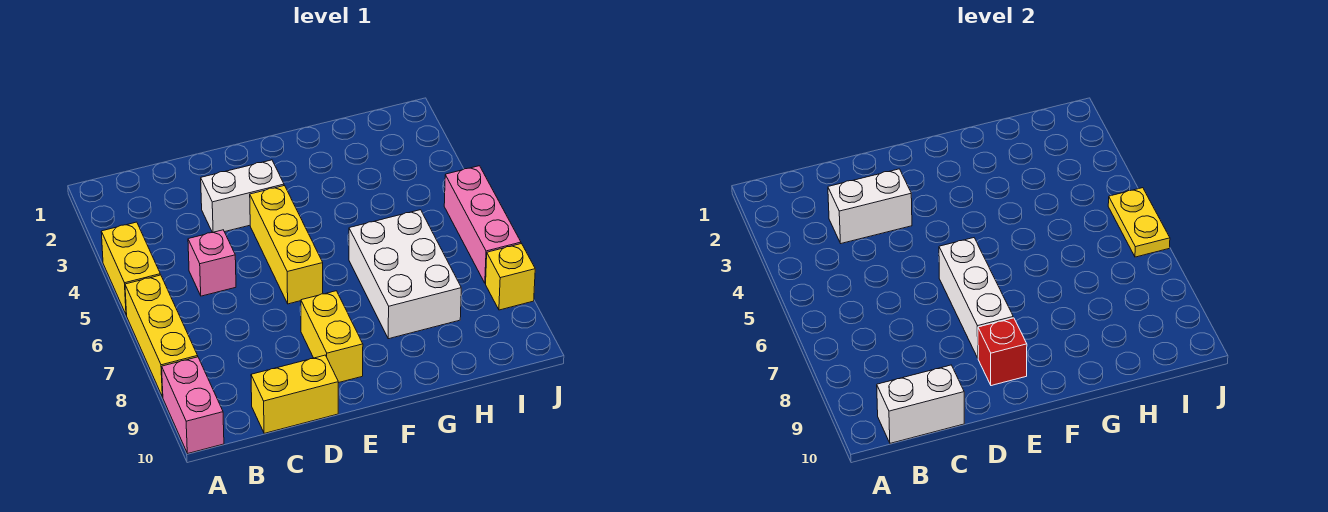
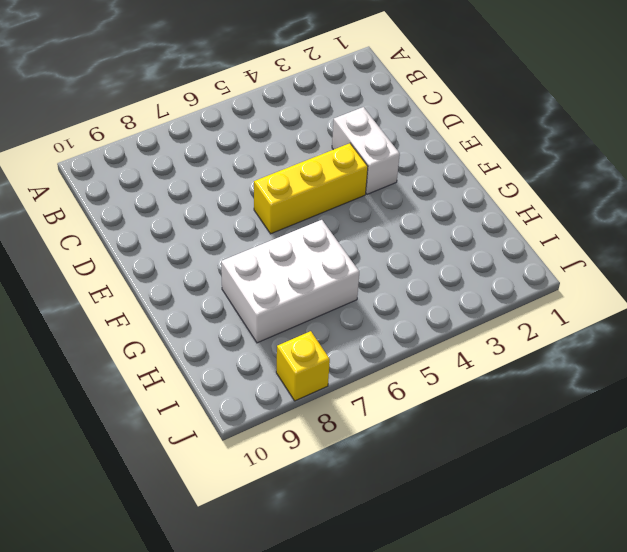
none -> yellow brick A4:A5 level 1
none -> yellow brick A6:A8 level 1
none -> pink brick A9:A10 level 1

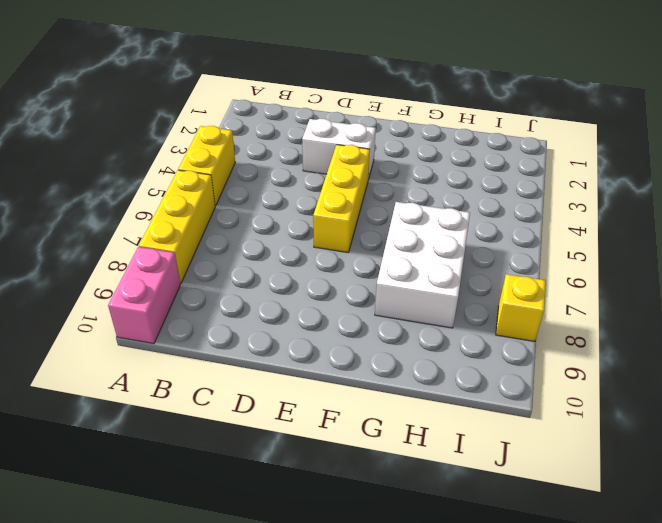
none -> pink brick C5 level 1
none -> yellow brick C10:D10 level 1
none -> yellow brick E8:E9 level 1

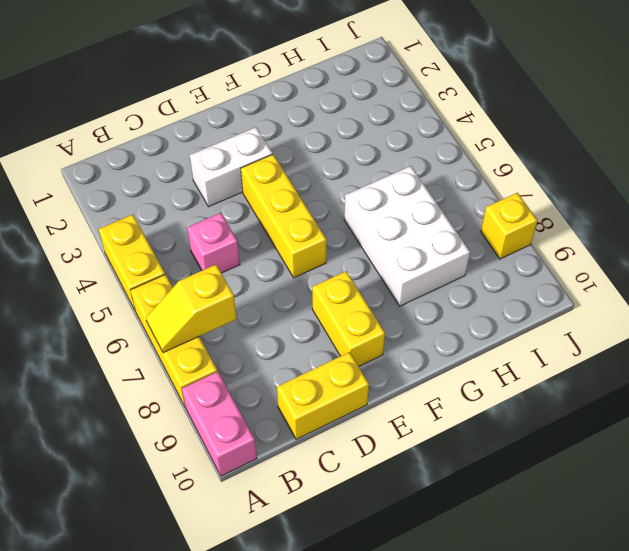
yellow slope A7:B7 level 2 top B -> none
none -> pink brick J5:J7 level 1
none -> white brick B10:C10 level 2
none -> white brick C3:D3 level 2

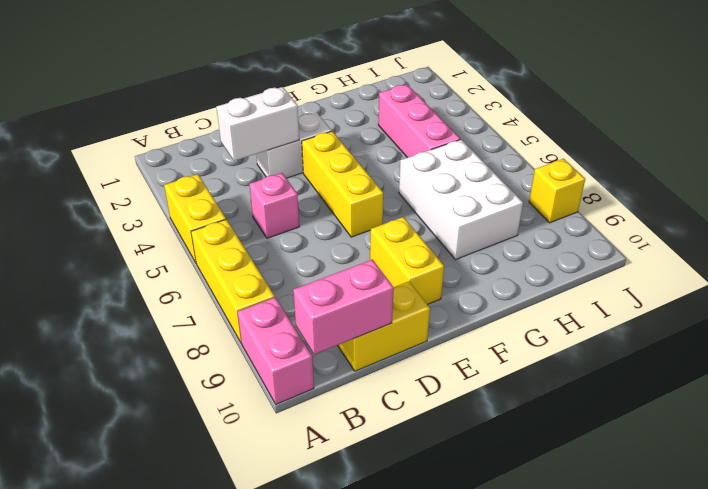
pink brick B10:C10 level 2 -> white brick B10:C10 level 2
pink brick H3:H5 level 1 -> pink brick J5:J7 level 1
none -> white brick E6:E8 level 2
none -> red brick E9 level 2
none -> yellow plate J5:J6 level 2

